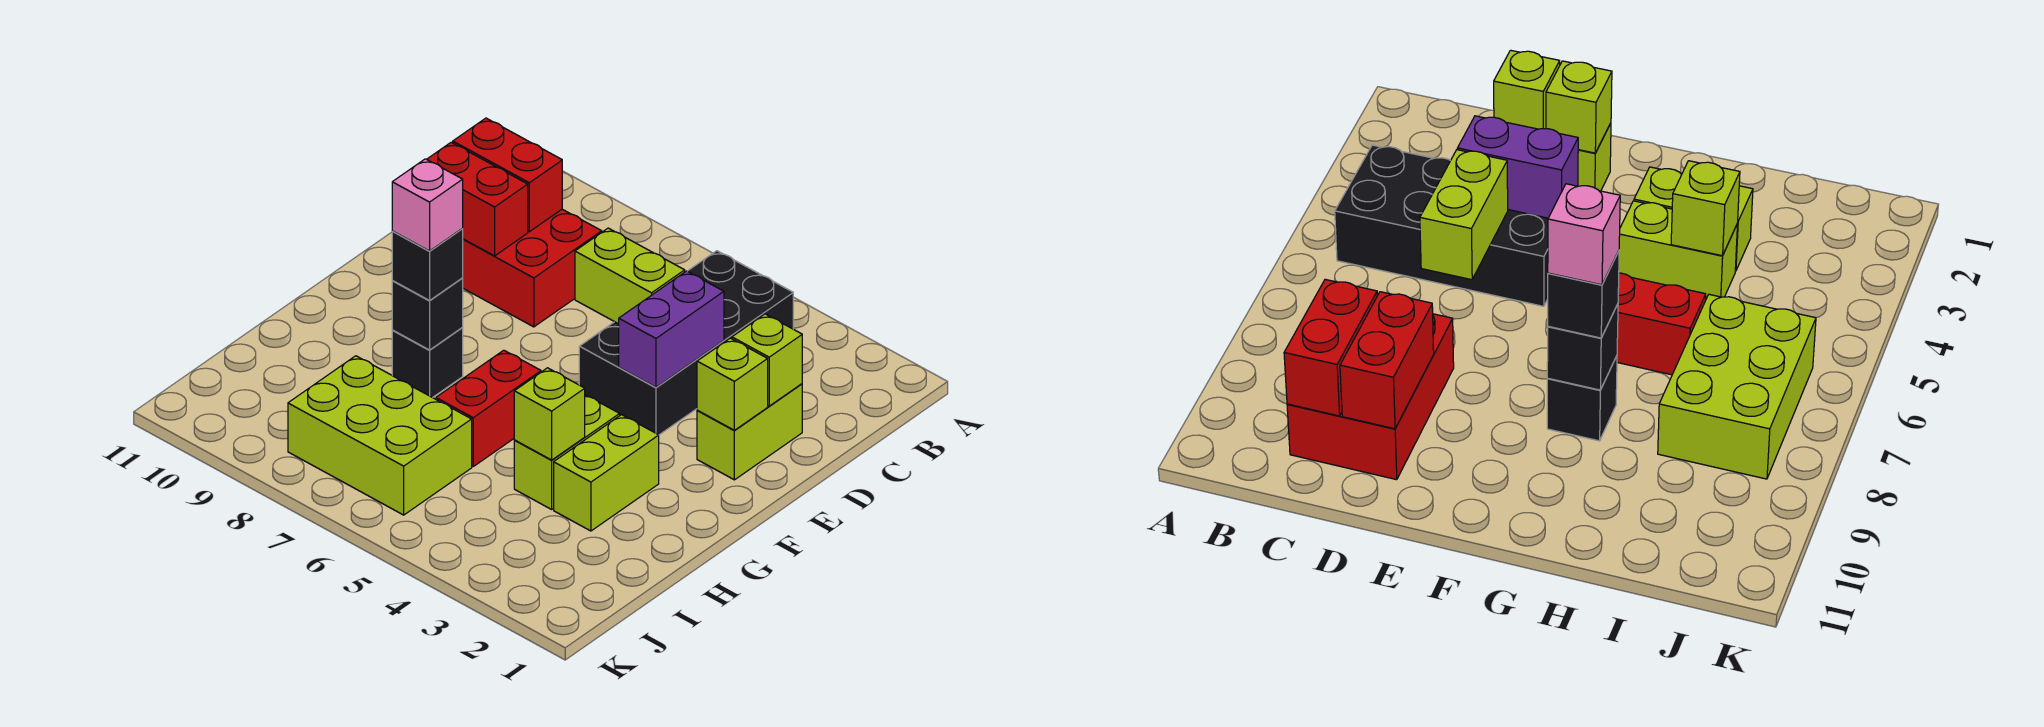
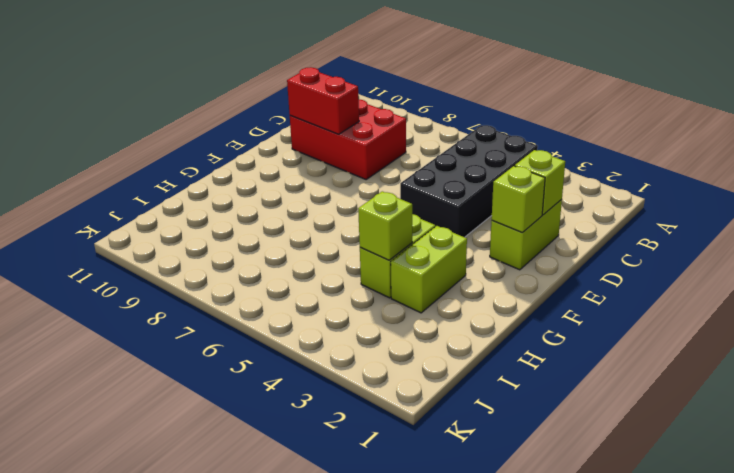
none -> red brick G6:H6 level 1
none -> black brick G8 level 1
none -> lime brick I6:J8 level 1

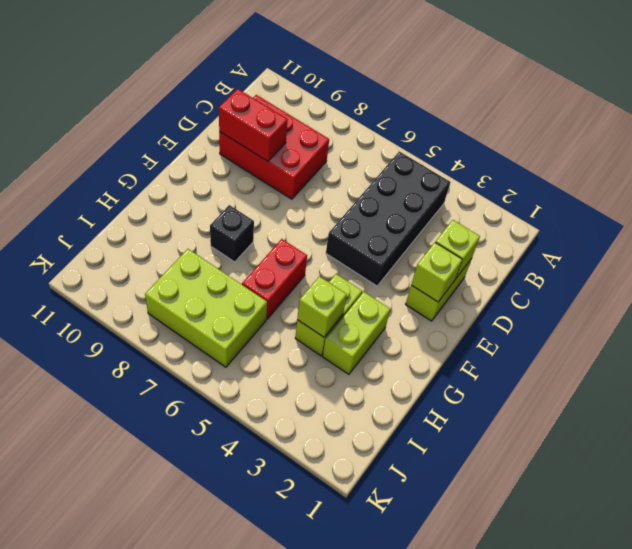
none -> red brick C9:C10 level 2
none -> purple brick D4:E4 level 2
none -> lime brick D5:D6 level 2

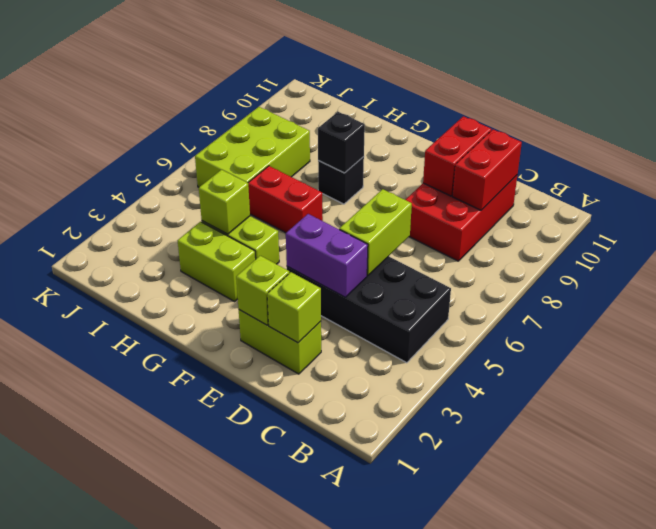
none -> black brick G8 level 3
none -> pink brick G8 level 4

